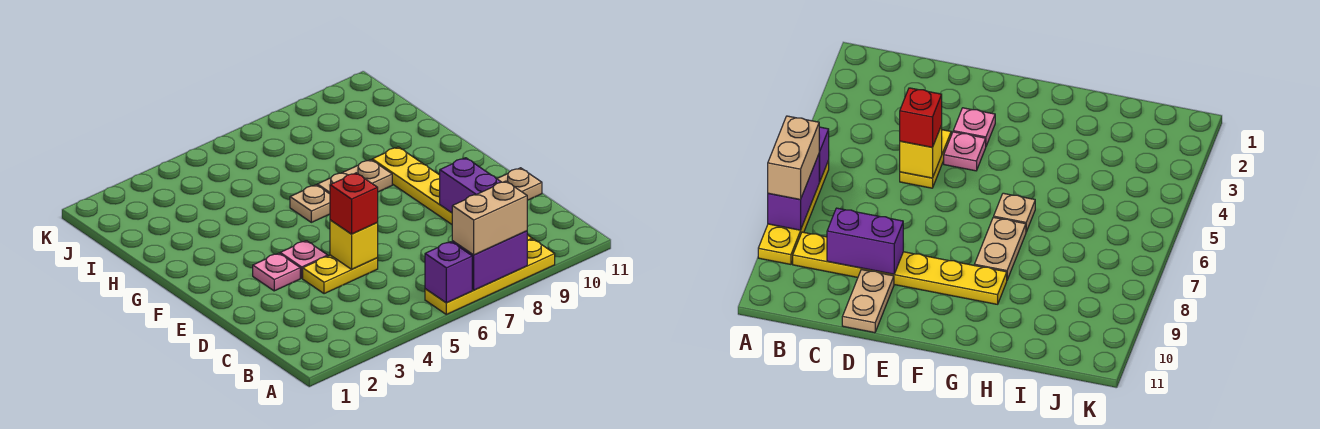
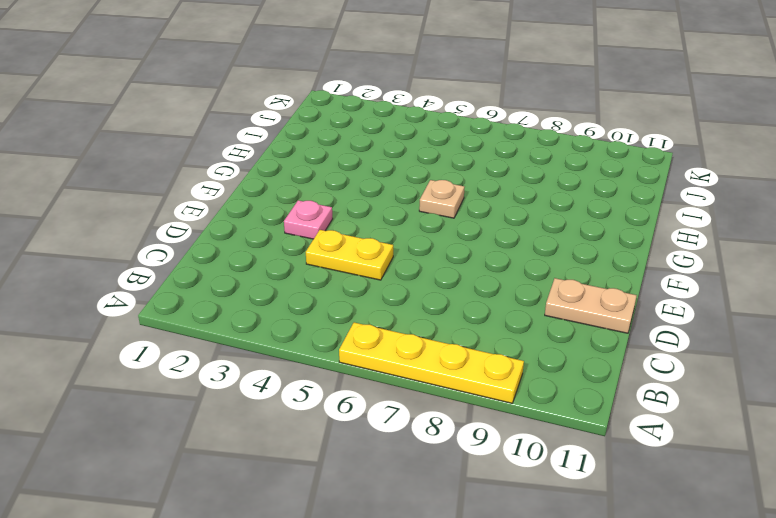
none -> yellow plate B9:G9 level 1
none -> pink plate E4 level 1
none -> tan plate G7:G8 level 1

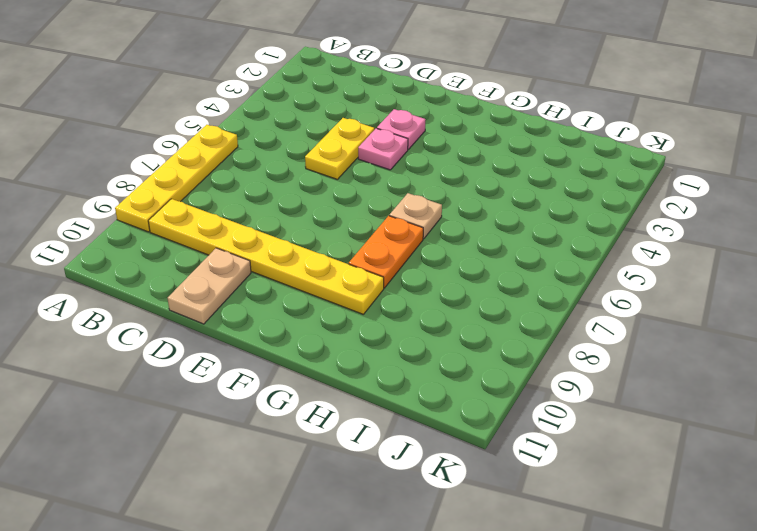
orange plate G7:G8 level 1 -> tan plate G7:G8 level 1
none -> purple brick A6 level 2
none -> purple brick A7:A8 level 2
none -> purple brick C9:D9 level 2

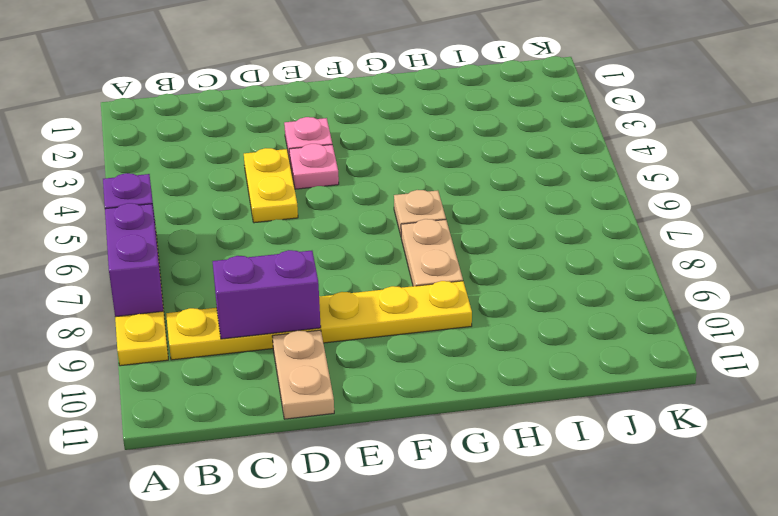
none -> yellow brick D5 level 2
none -> tan brick A7:A8 level 3
none -> red brick D5 level 3

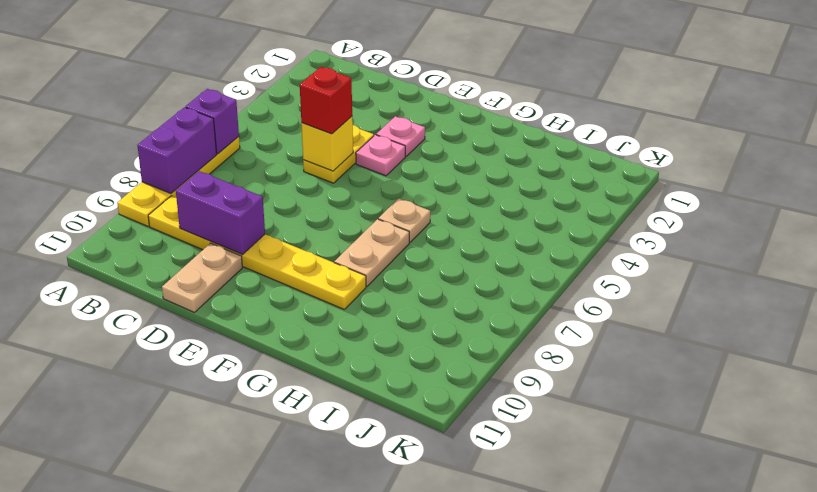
none -> tan brick A7:A8 level 3

